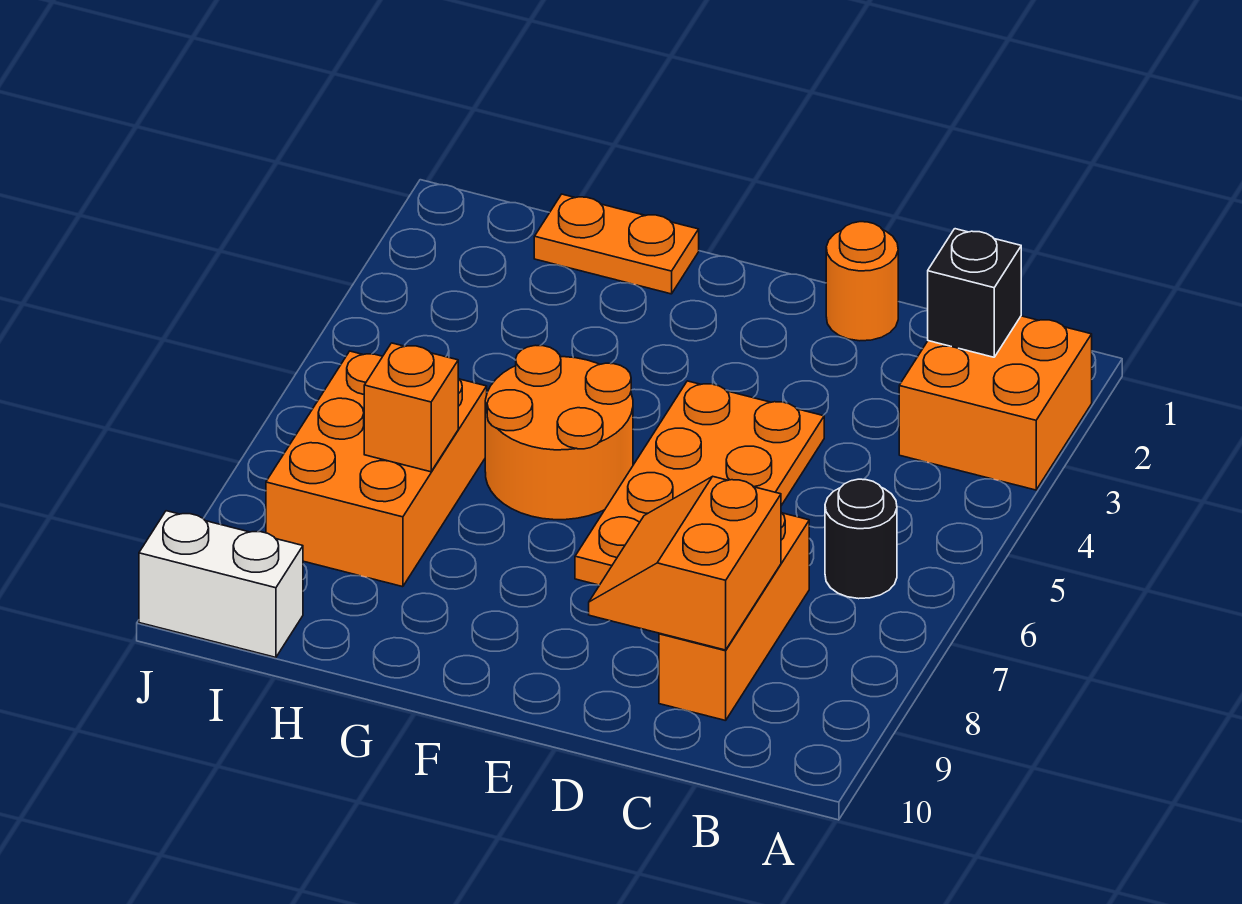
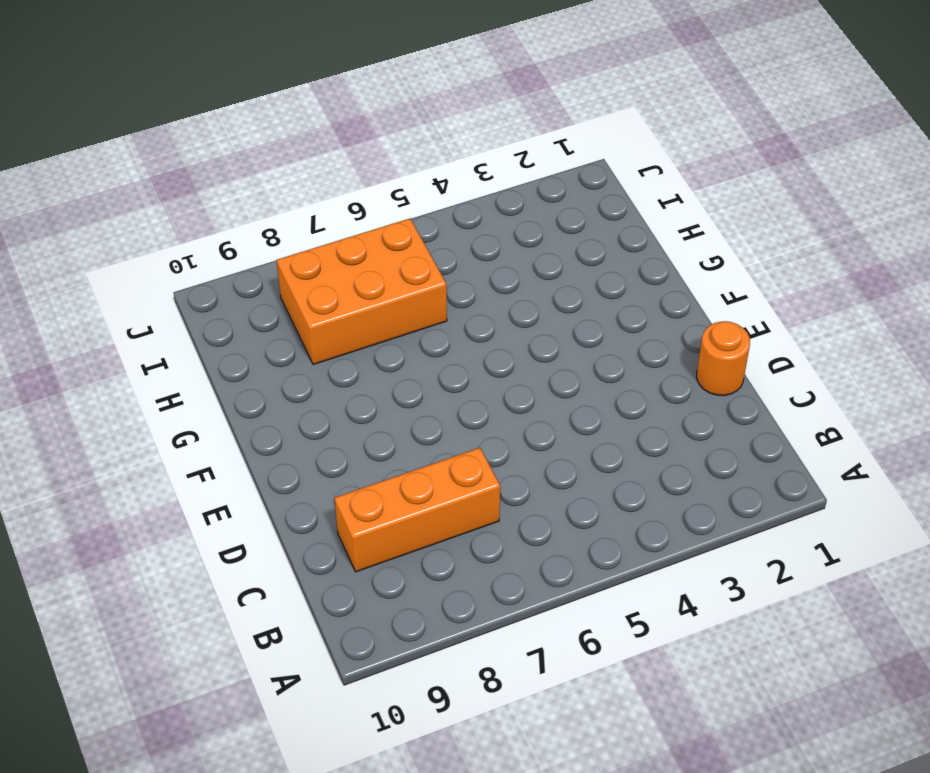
none -> orange brick A2:B3 level 1
none -> black round brick B6 level 1
none -> orange plate D4:E7 level 1

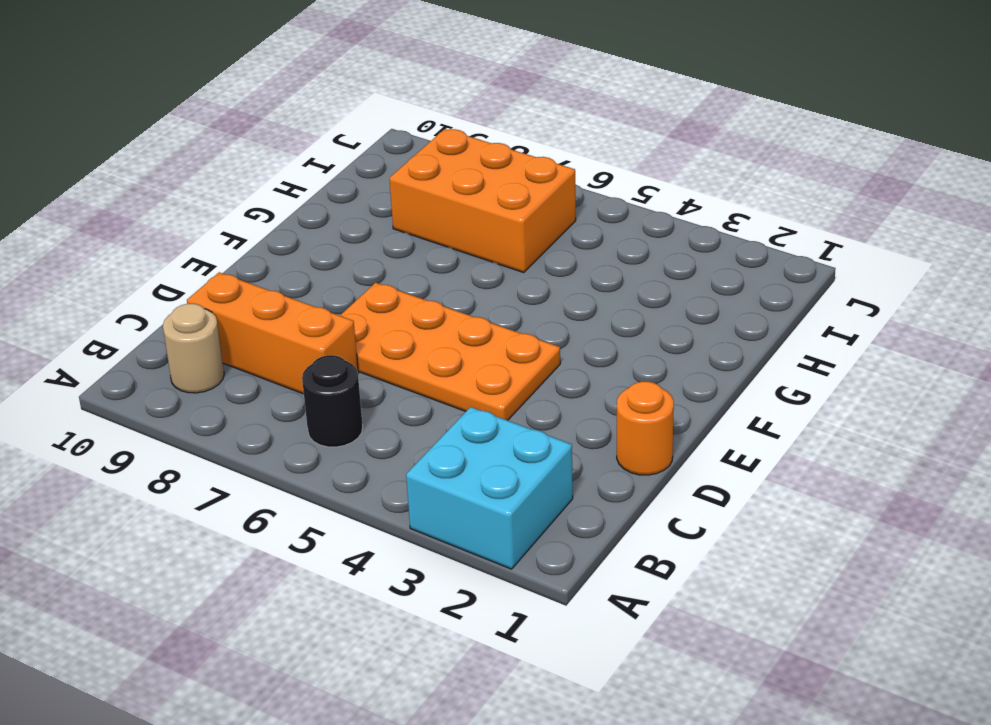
cyan brick A2:B3 level 1 -> orange brick A2:B3 level 1
tan round brick B9 level 1 -> none
none -> orange round brick F5:G6 level 1
none -> orange plate G1:H1 level 1
none -> white brick I10:J10 level 1

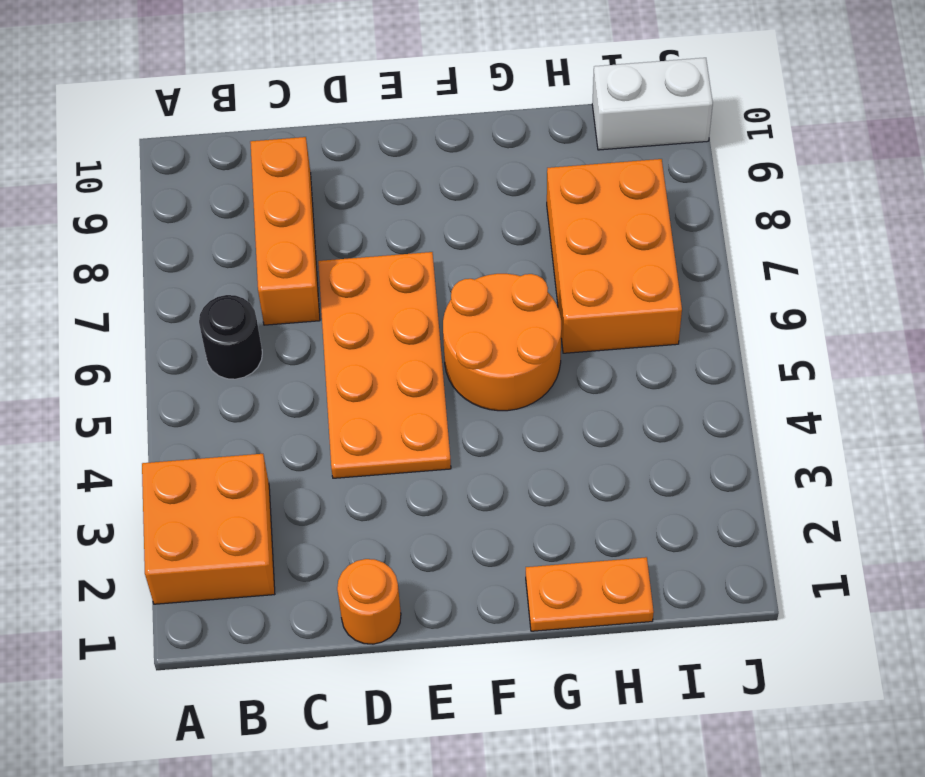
none -> black brick B2 level 2
none -> orange slope C8:D9 level 2 top C
none -> orange brick H7 level 2

